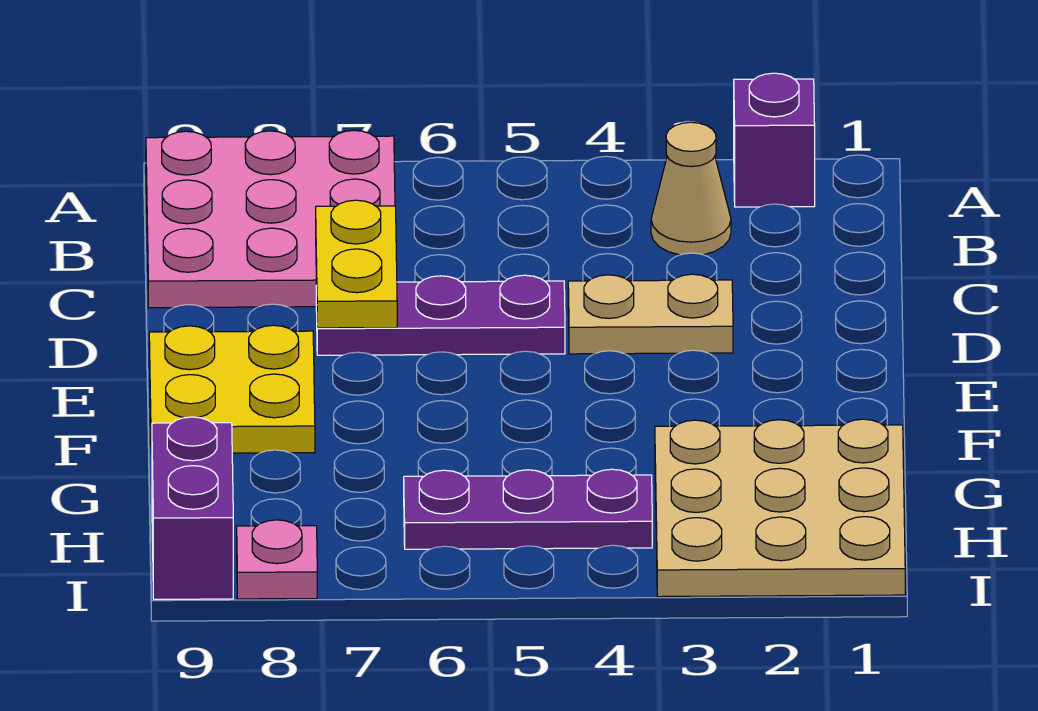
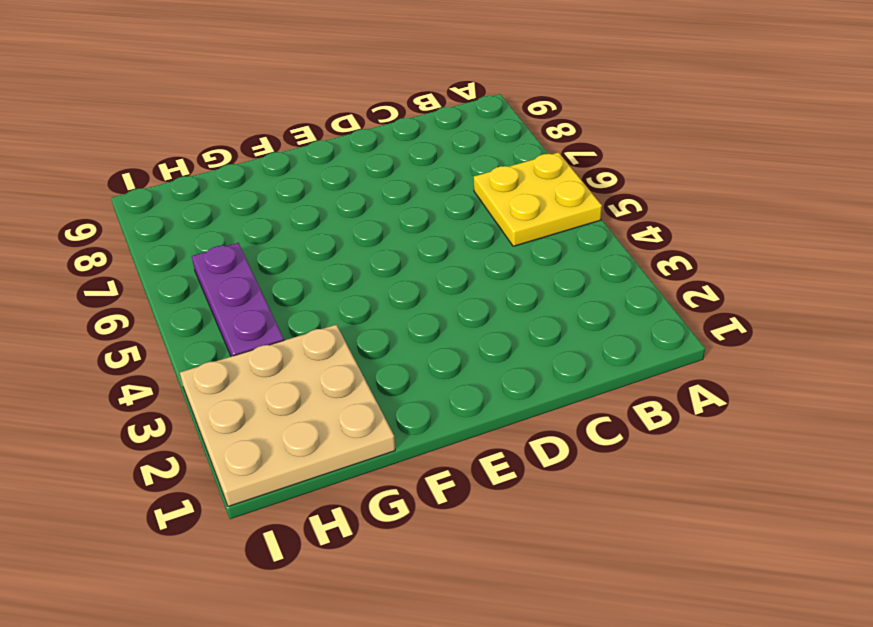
yellow plate A5:B6 level 1 -> yellow plate E8:F9 level 1
none -> purple brick A2 level 1
none -> pink plate A7:C9 level 1

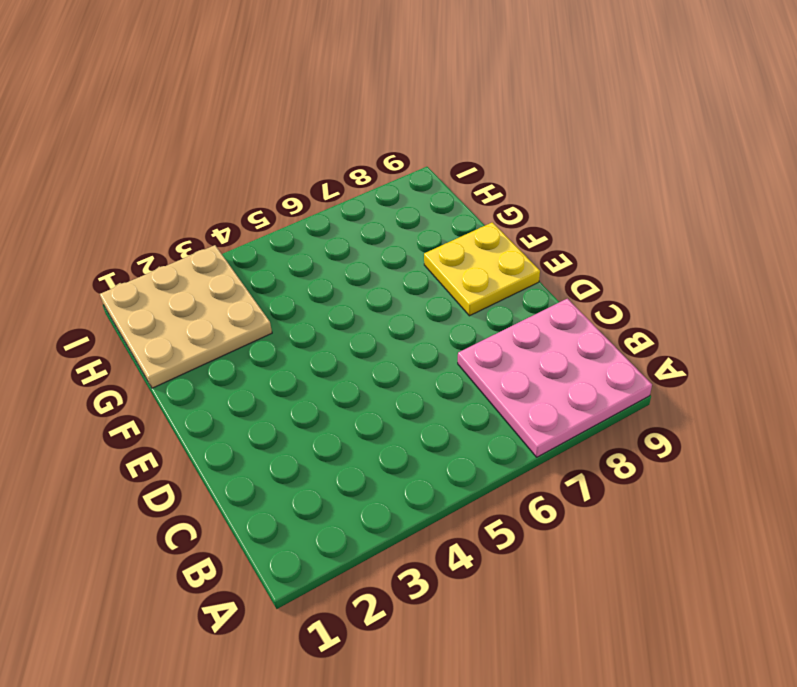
none -> purple brick A2 level 1
none -> tan cone B3 level 1

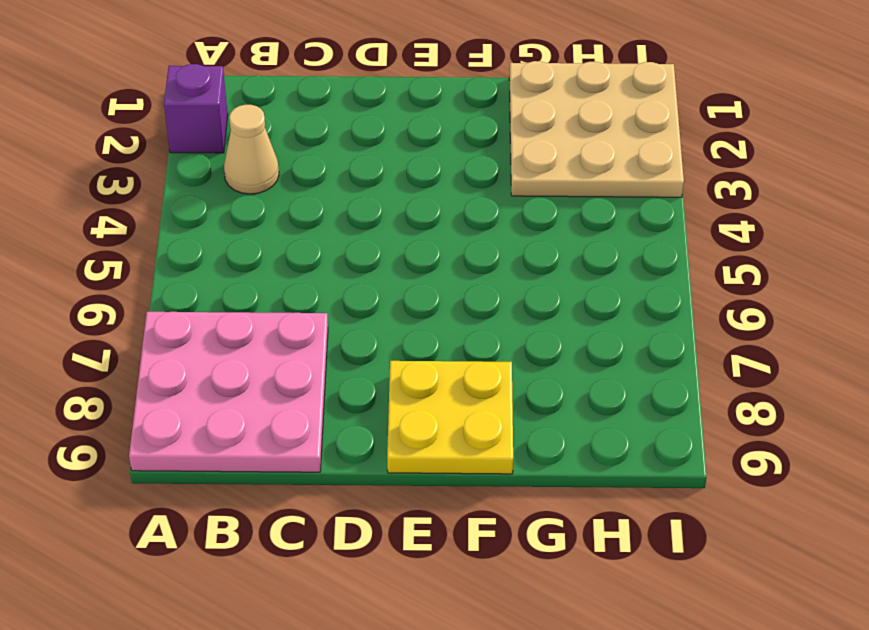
none -> tan plate D3:D4 level 1
none -> purple plate D5:D7 level 1

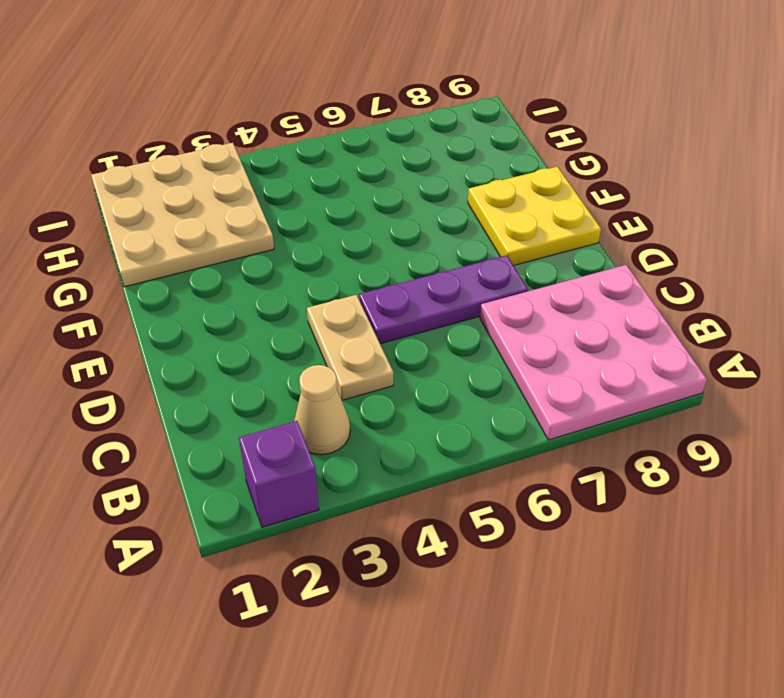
tan plate C4:D4 level 1 -> tan plate D3:D4 level 1
none -> purple plate H4:H6 level 1
none -> purple brick H9:I9 level 1

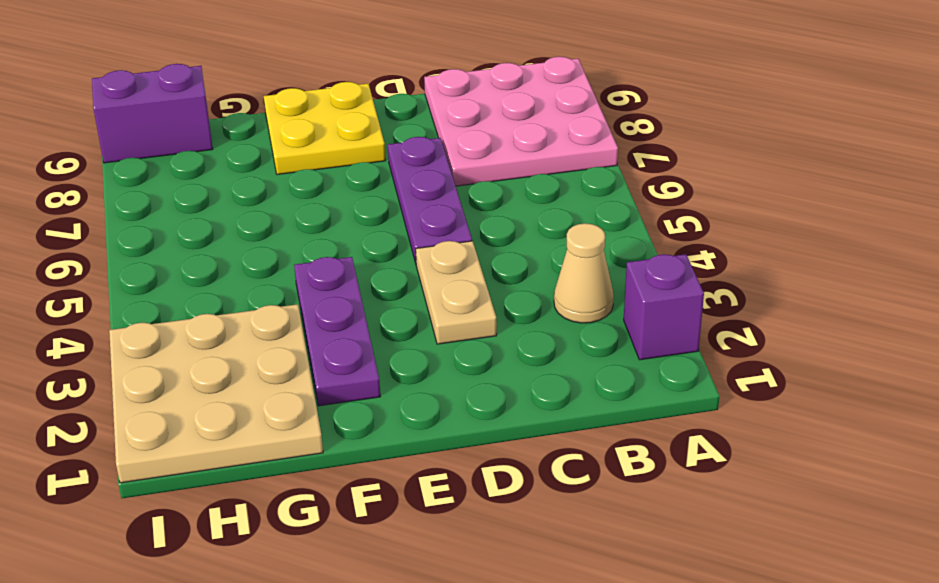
purple plate F2:F4 level 1 -> purple plate H4:H6 level 1
none -> pink plate I8 level 1
none -> yellow plate C7:D7 level 2

